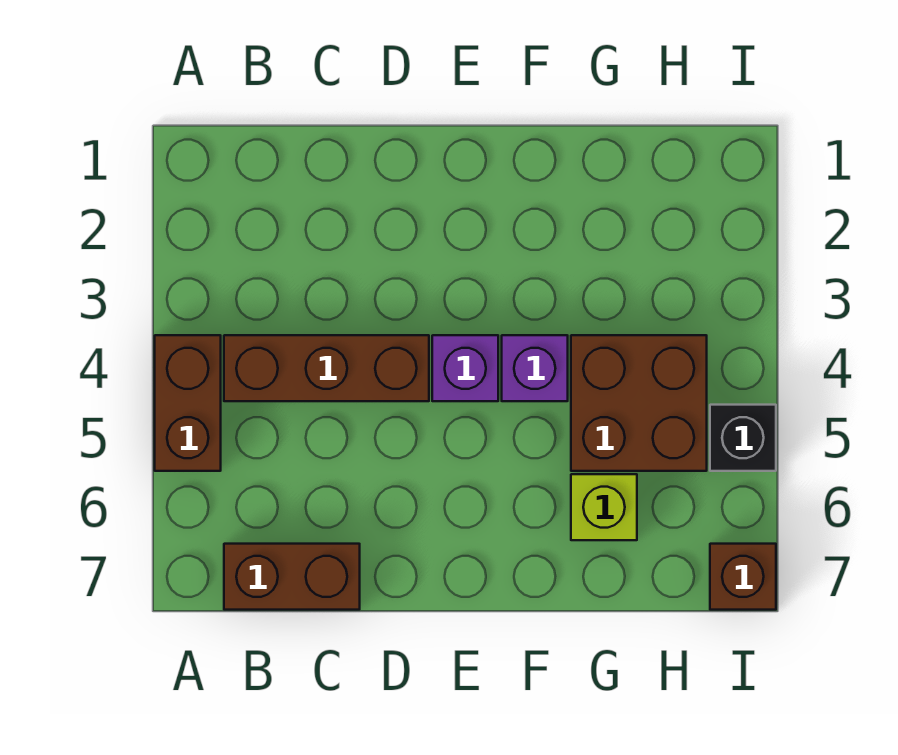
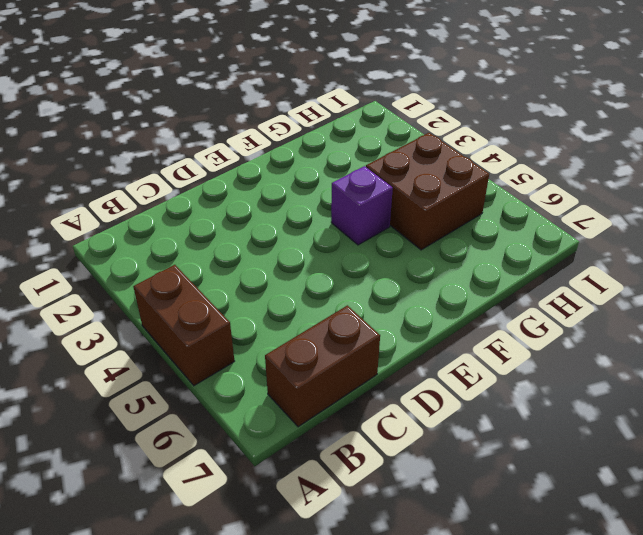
none -> brown brick B4:D4 level 1
none -> purple brick E4 level 1

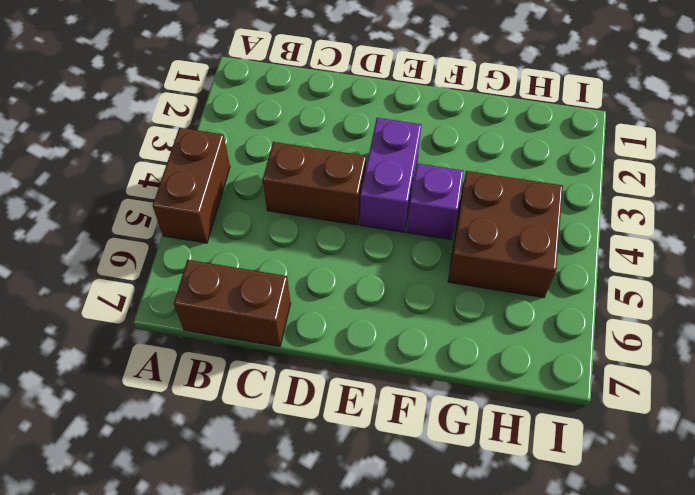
brown brick C4:D4 level 1 -> brown brick B4:D4 level 1
purple brick E3:E4 level 1 -> purple brick E4 level 1
none -> lime brick G6 level 1
none -> black brick I5 level 1

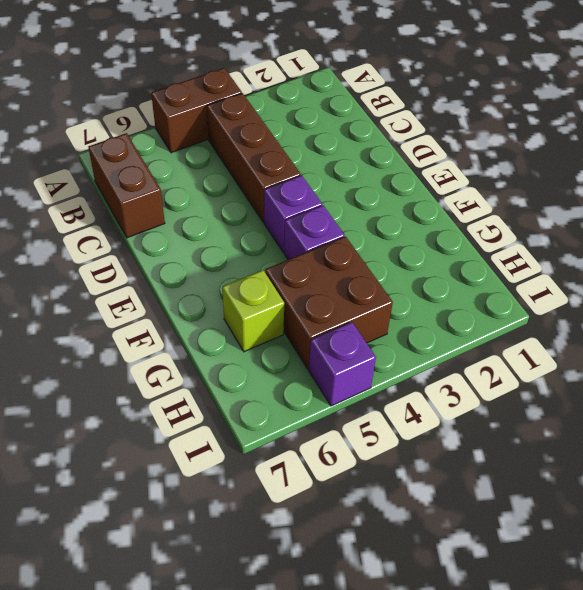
purple brick I5 level 1 -> black brick I5 level 1
none -> brown brick I7 level 1

